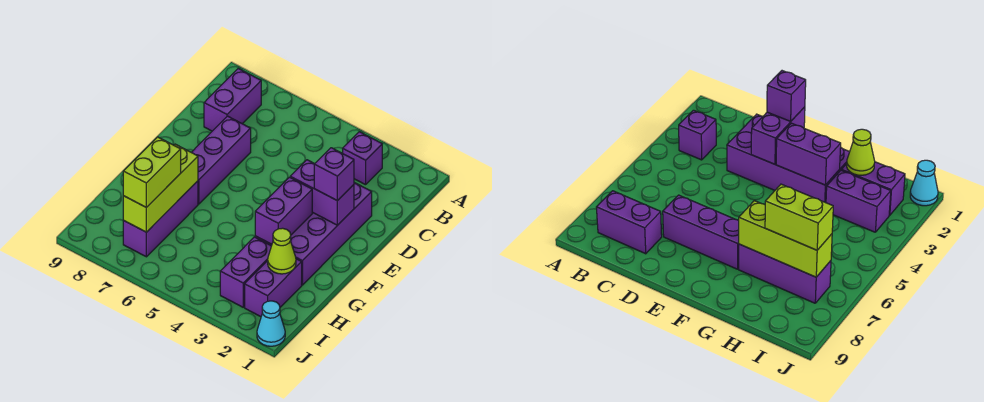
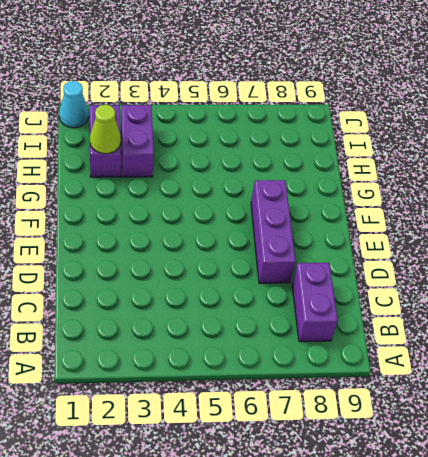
none -> purple brick B3 level 1
none -> purple brick D2:G3 level 1
none -> purple brick G7:I7 level 1

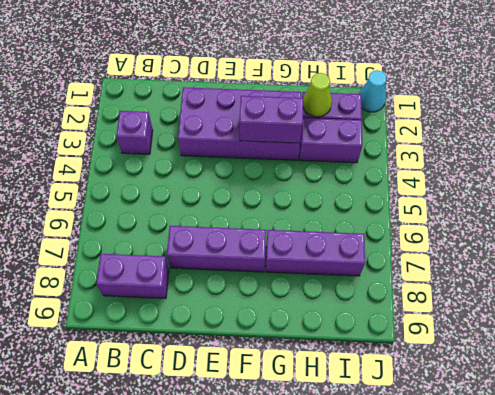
none -> purple brick E2:E3 level 2
none -> lime brick G7:I7 level 2
none -> purple brick E2 level 3

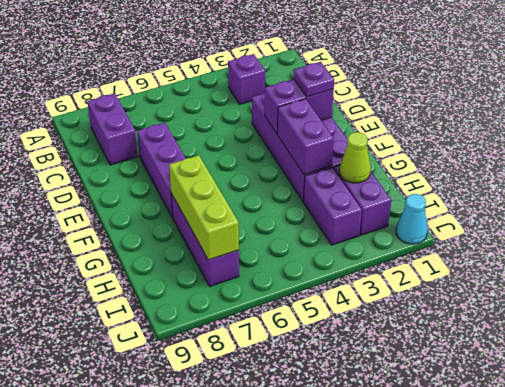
purple plate E2 level 3 -> purple brick E2 level 3
none -> lime brick H7:I7 level 3

